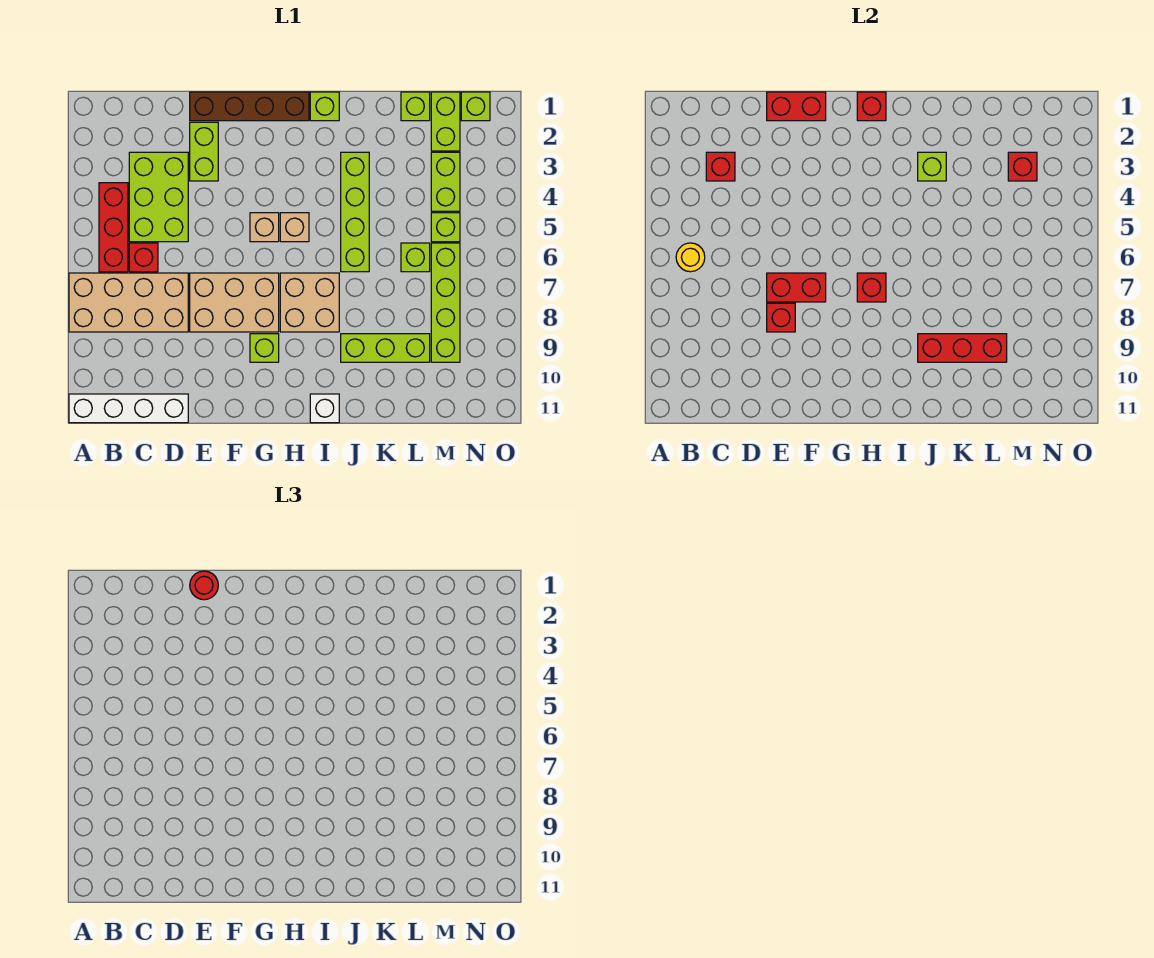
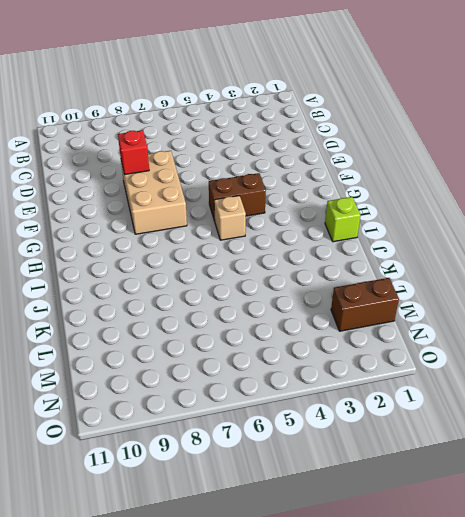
brown brick G4:G5 level 1 -> tan brick G5 level 1
brown brick M1:M2 level 1 -> lime brick M1:M2 level 1
none -> tan brick A7:D8 level 1
none -> white brick A11:D11 level 1
none -> red brick B4:B6 level 1
none -> lime brick C3:D5 level 1

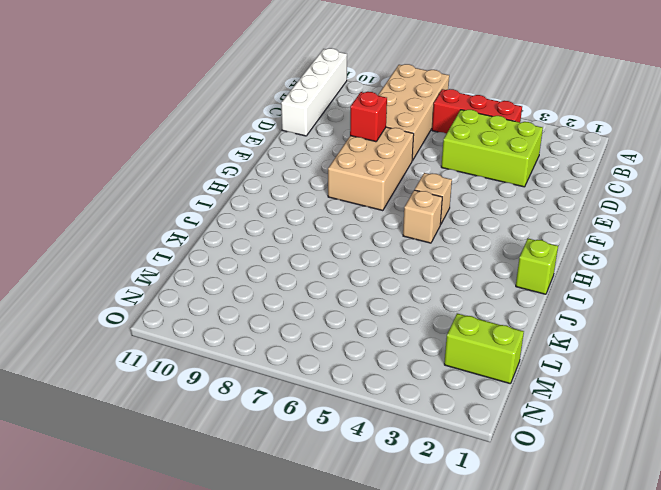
none -> red brick C6 level 1
none -> brown brick E1:H1 level 1
none -> lime brick E2:E3 level 1
none -> lime brick G9 level 1

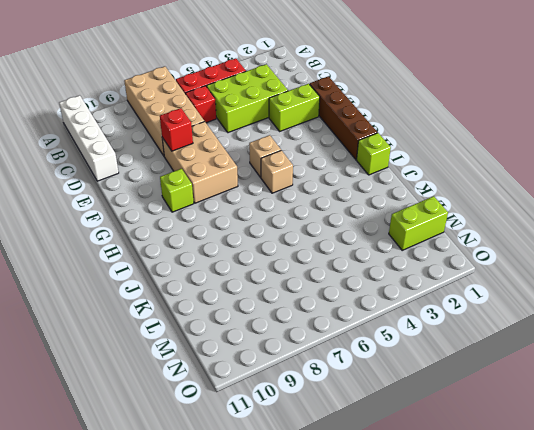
none -> tan brick H7:I8 level 1
none -> white brick I11 level 1
none -> lime brick J3:J6 level 1
none -> lime brick J9:L9 level 1

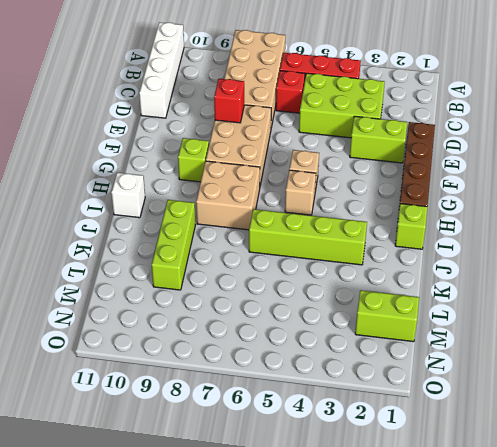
none -> lime brick L1 level 1
none -> lime brick L6 level 1
none -> lime brick M3:M4 level 1
none -> lime brick M5 level 1

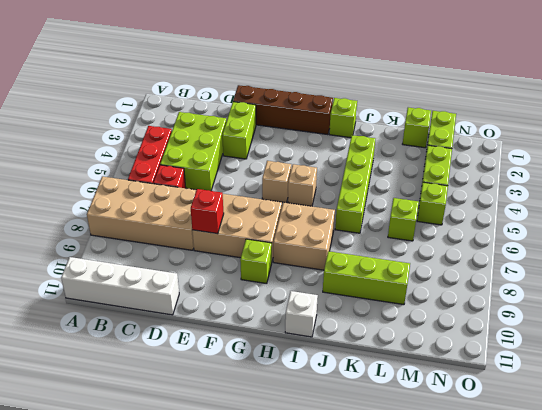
none -> lime brick M6:M9 level 1
none -> lime brick N1 level 1
none -> yellow round brick B6 level 2
none -> red brick C3 level 2

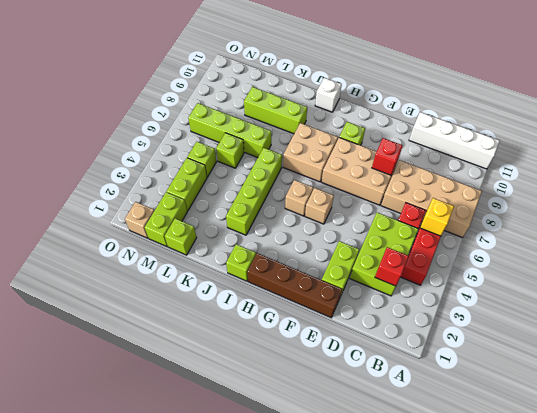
yellow brick B6 level 2 -> yellow round brick B6 level 2
lime brick K7:N7 level 1 -> lime brick M6:M9 level 1
tan brick N1 level 1 -> lime brick N1 level 1
none -> red brick E1:F1 level 2
none -> red brick E7:F7 level 2
none -> red brick H1 level 2
none -> red brick H7 level 2

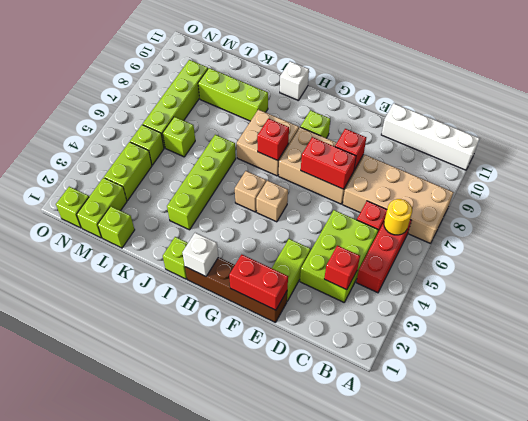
white brick H1 level 2 -> red brick H1 level 2
none -> lime brick J3 level 2
none -> red brick J9:L9 level 2
none -> red brick M3 level 2
none -> red round brick E1 level 3

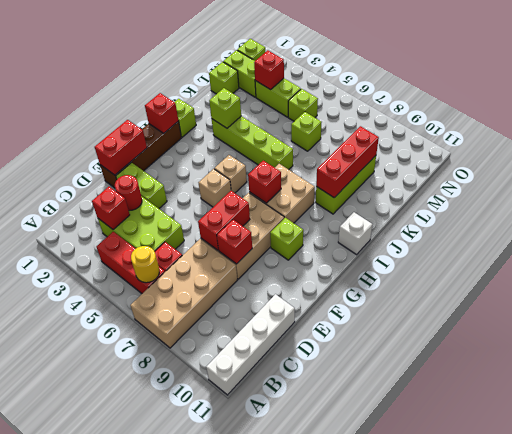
red round brick D3 level 2 -> red round brick E1 level 3
none -> lime brick M6:M9 level 1

